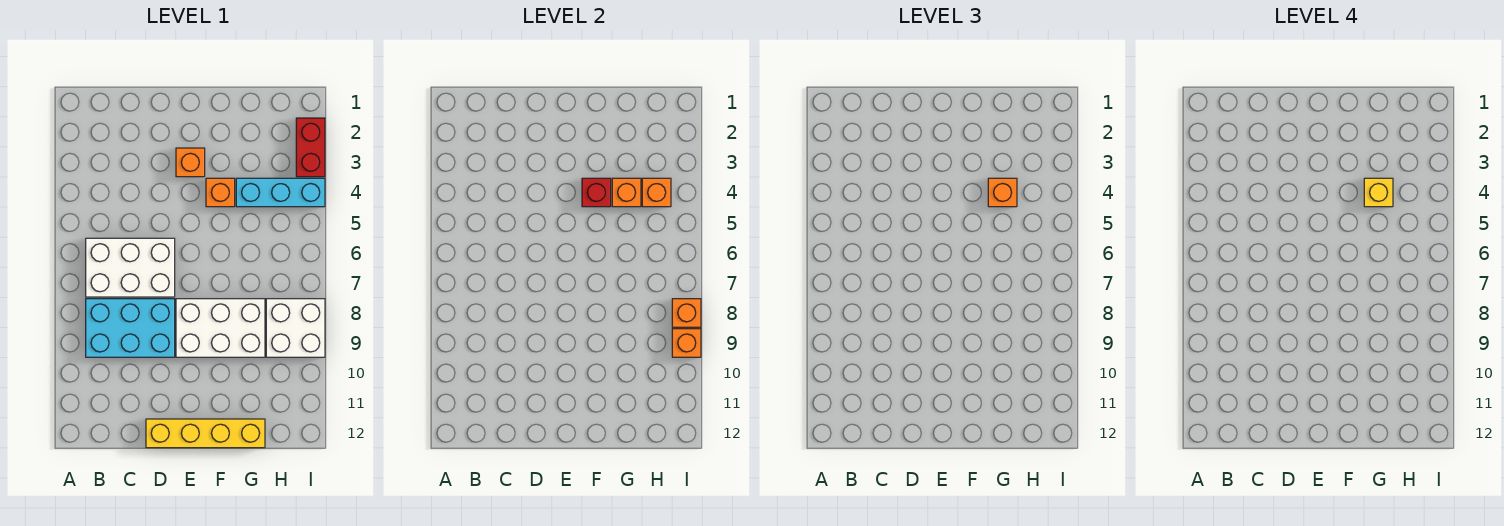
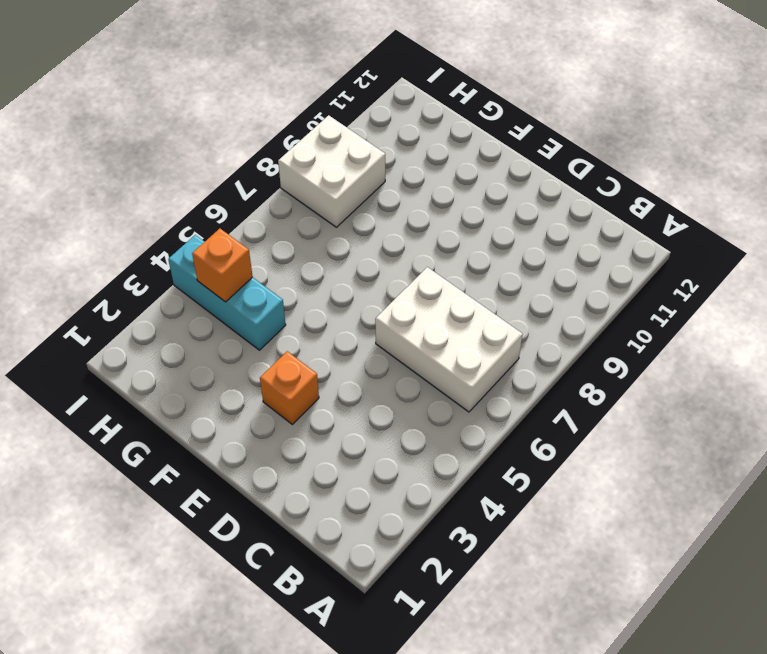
none -> cyan brick B8:D9 level 1
none -> yellow brick D12:G12 level 1
none -> white brick E8:G9 level 1

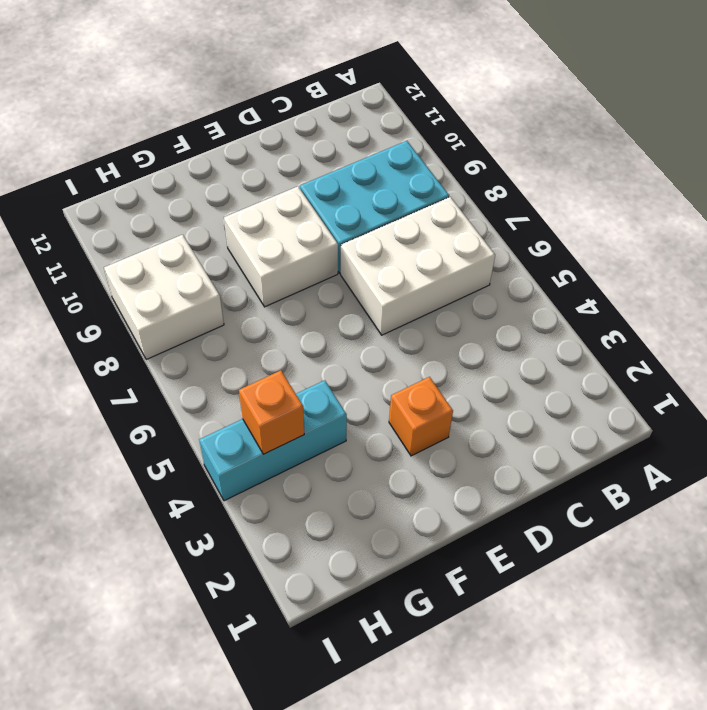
white brick E8:F9 level 1 -> white brick E8:G9 level 1
none -> yellow brick D12:G12 level 1
none -> orange brick F4 level 1
none -> red brick I2:I3 level 1

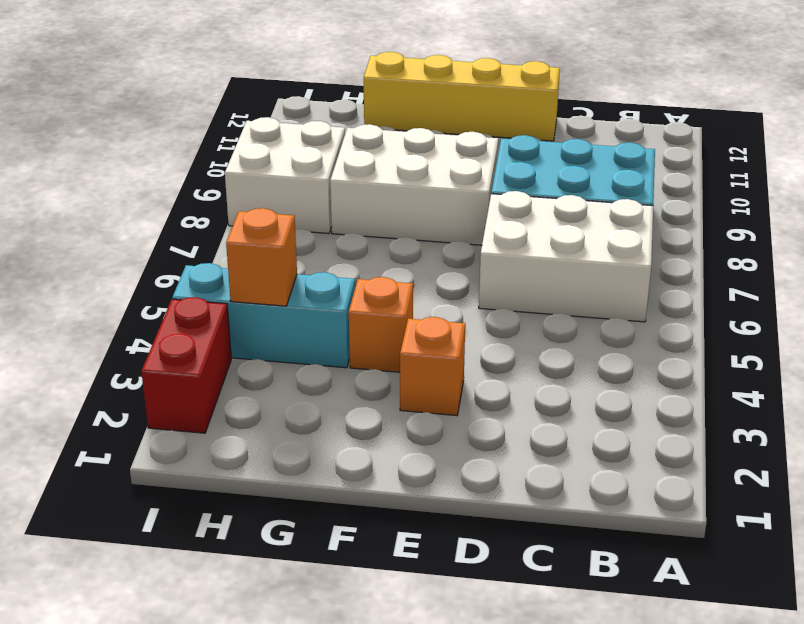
none -> red brick F4 level 2
none -> orange brick G4 level 2
none -> orange brick I8 level 2

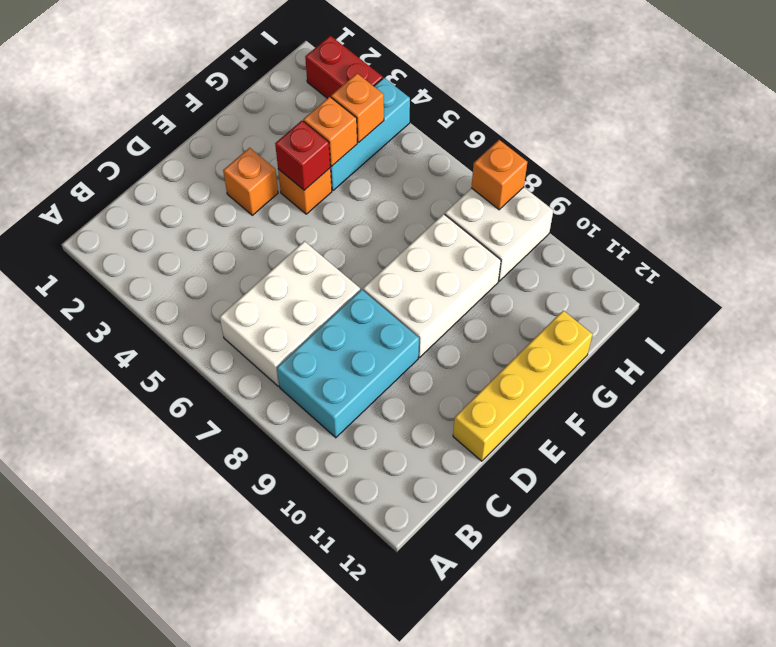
none -> orange brick I9 level 2
none -> orange brick G4 level 3
none -> yellow brick G4 level 4

